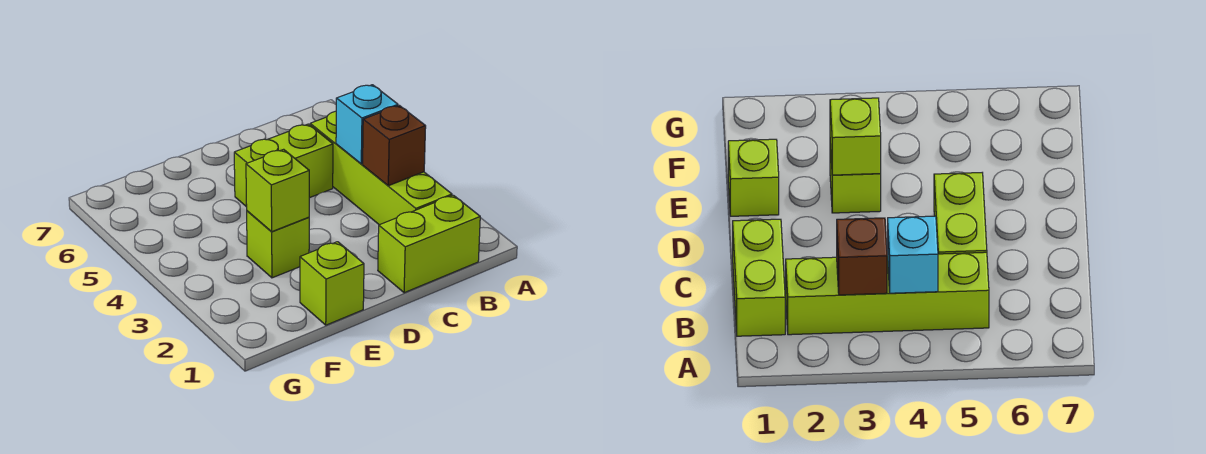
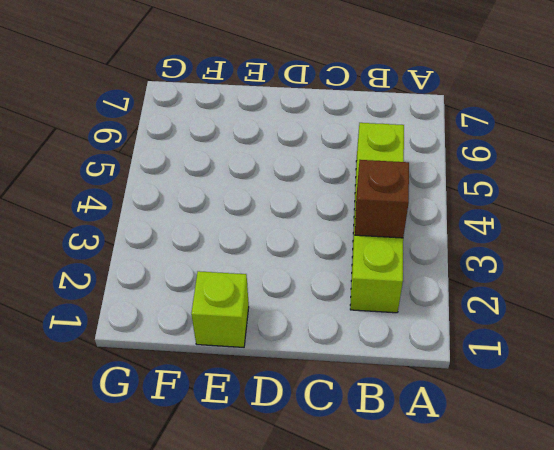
none -> lime brick B1:C1 level 1
none -> lime brick C5:D5 level 1

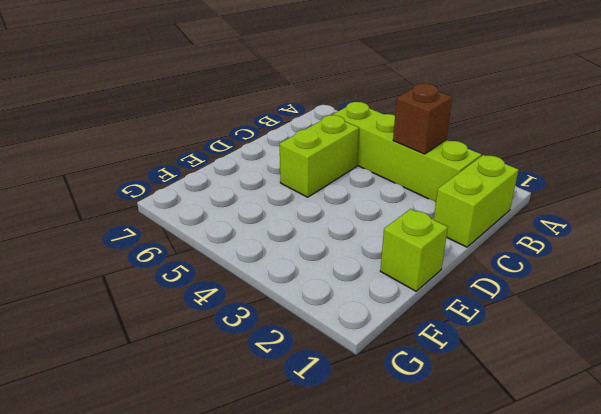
none -> lime brick E3 level 1
none -> cyan brick B4 level 2

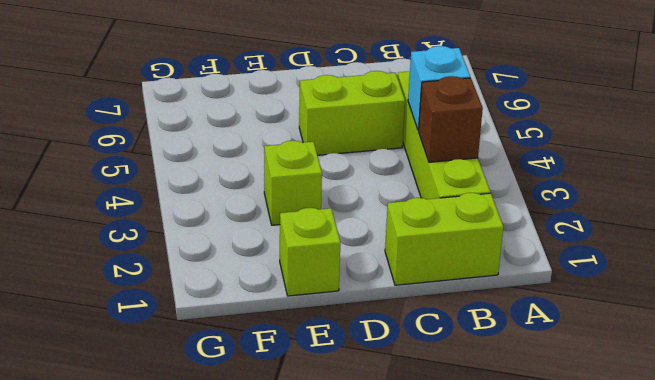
none -> lime brick E3 level 2

